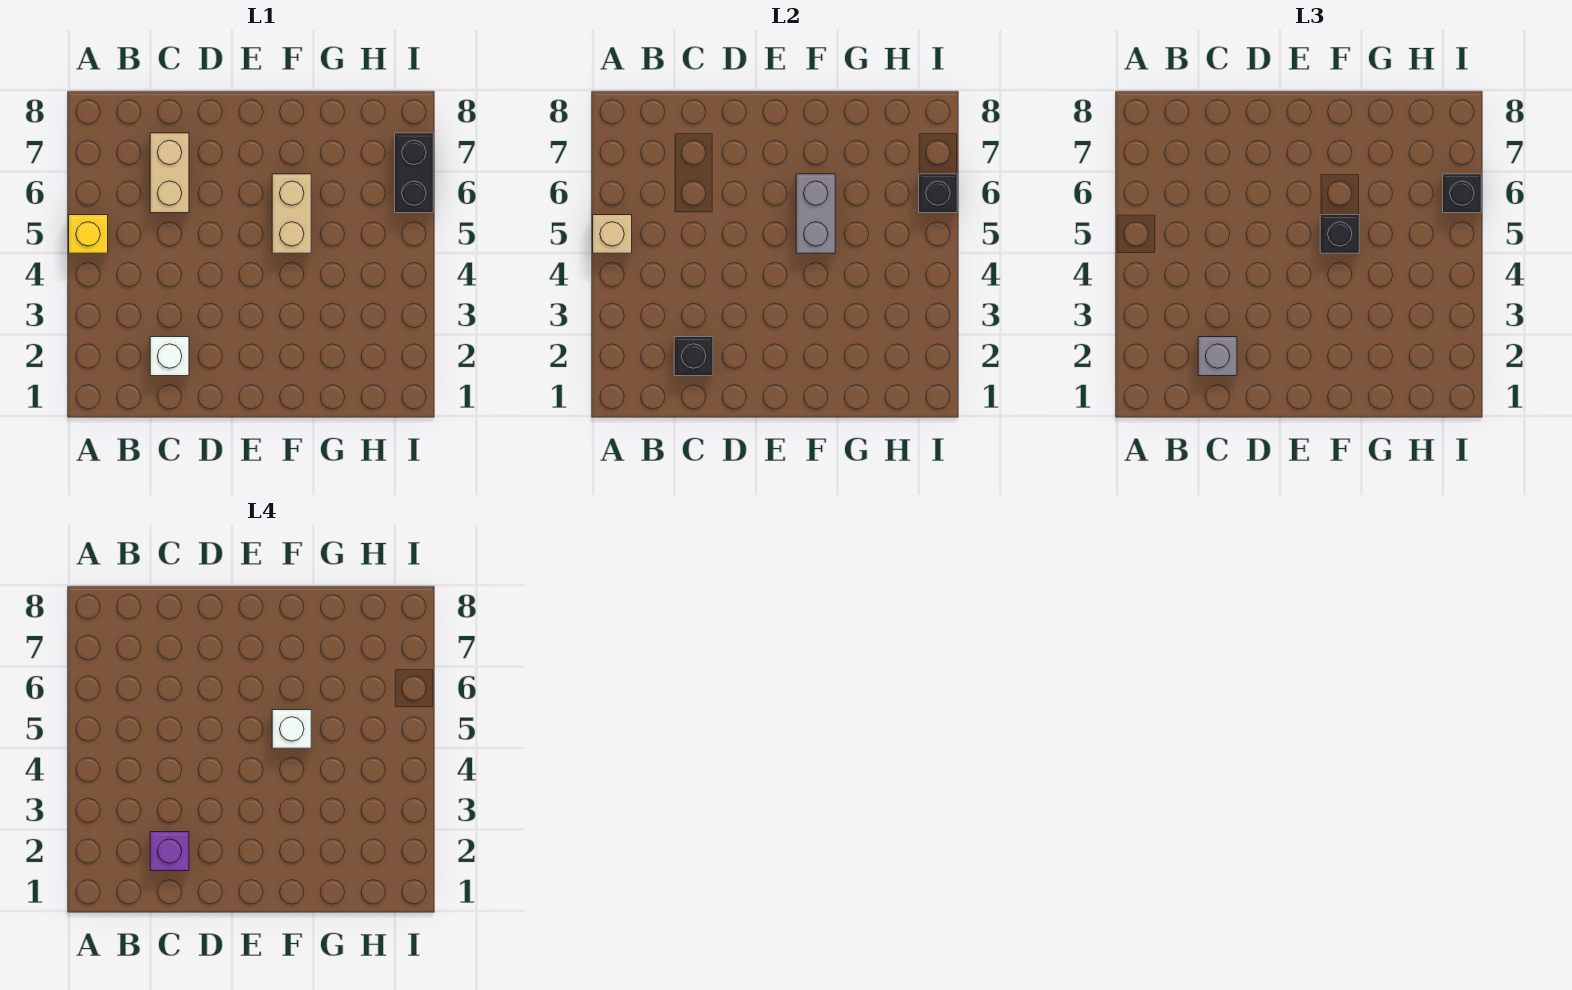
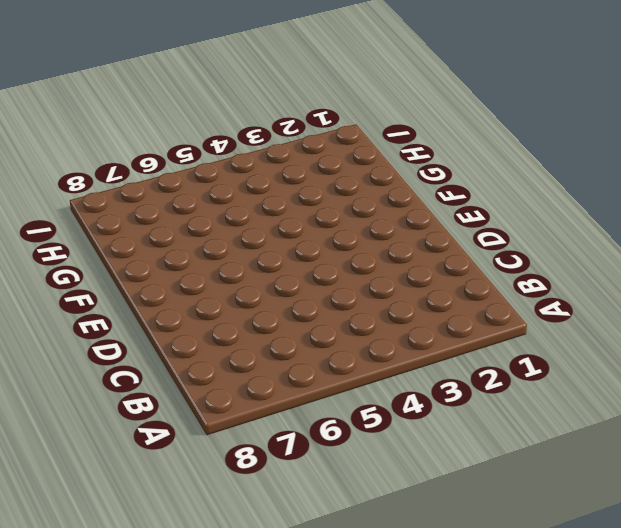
none -> yellow brick A5 level 1
none -> white brick C2 level 1
none -> tan brick C6:C7 level 1

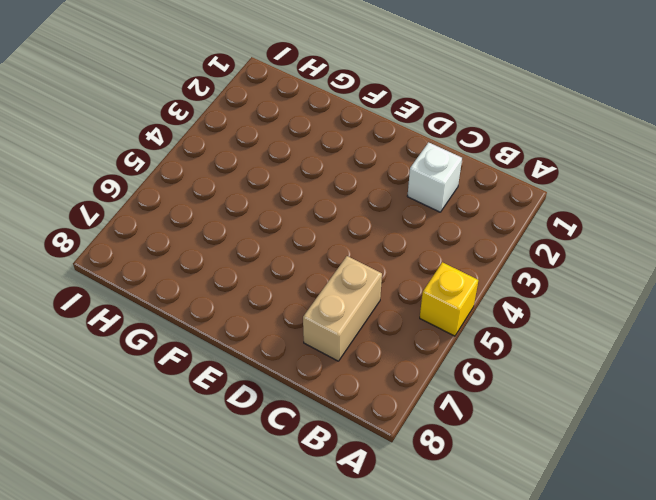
none -> tan brick F5:F6 level 1
none -> black brick I6:I7 level 1
none -> tan brick A5 level 2

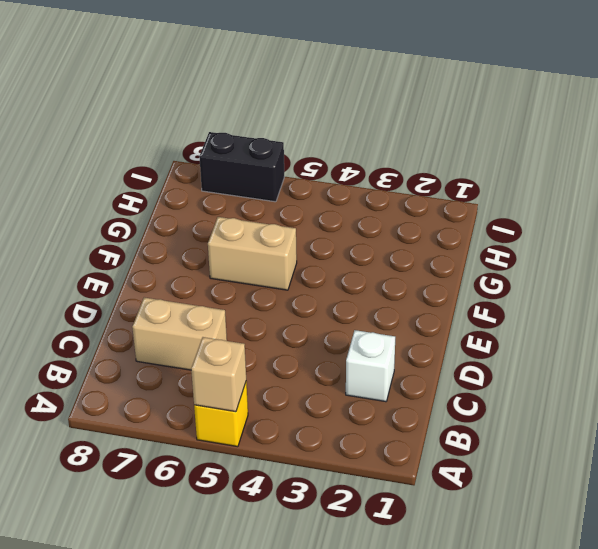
none -> black brick C2 level 2
none -> grey brick F5:F6 level 2
none -> black brick I6 level 2

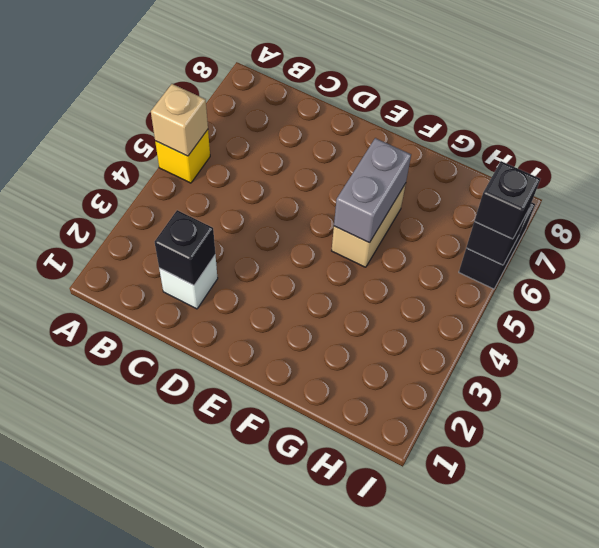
none -> tan brick C6:C7 level 1
none -> grey brick C2 level 3
none -> black brick F5 level 3

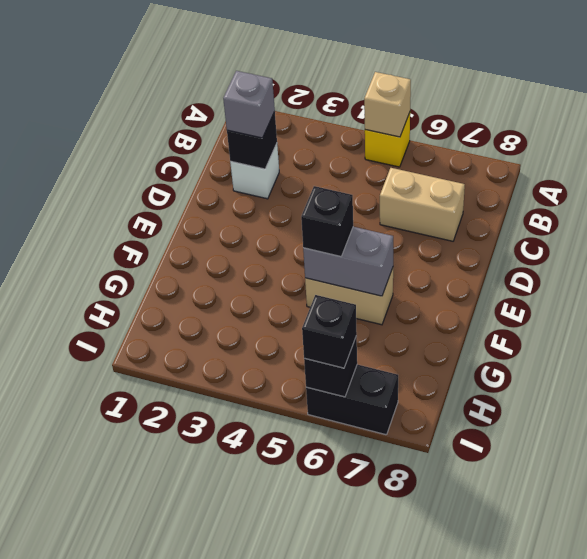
none -> purple brick C2 level 4
none -> white brick F5 level 4

